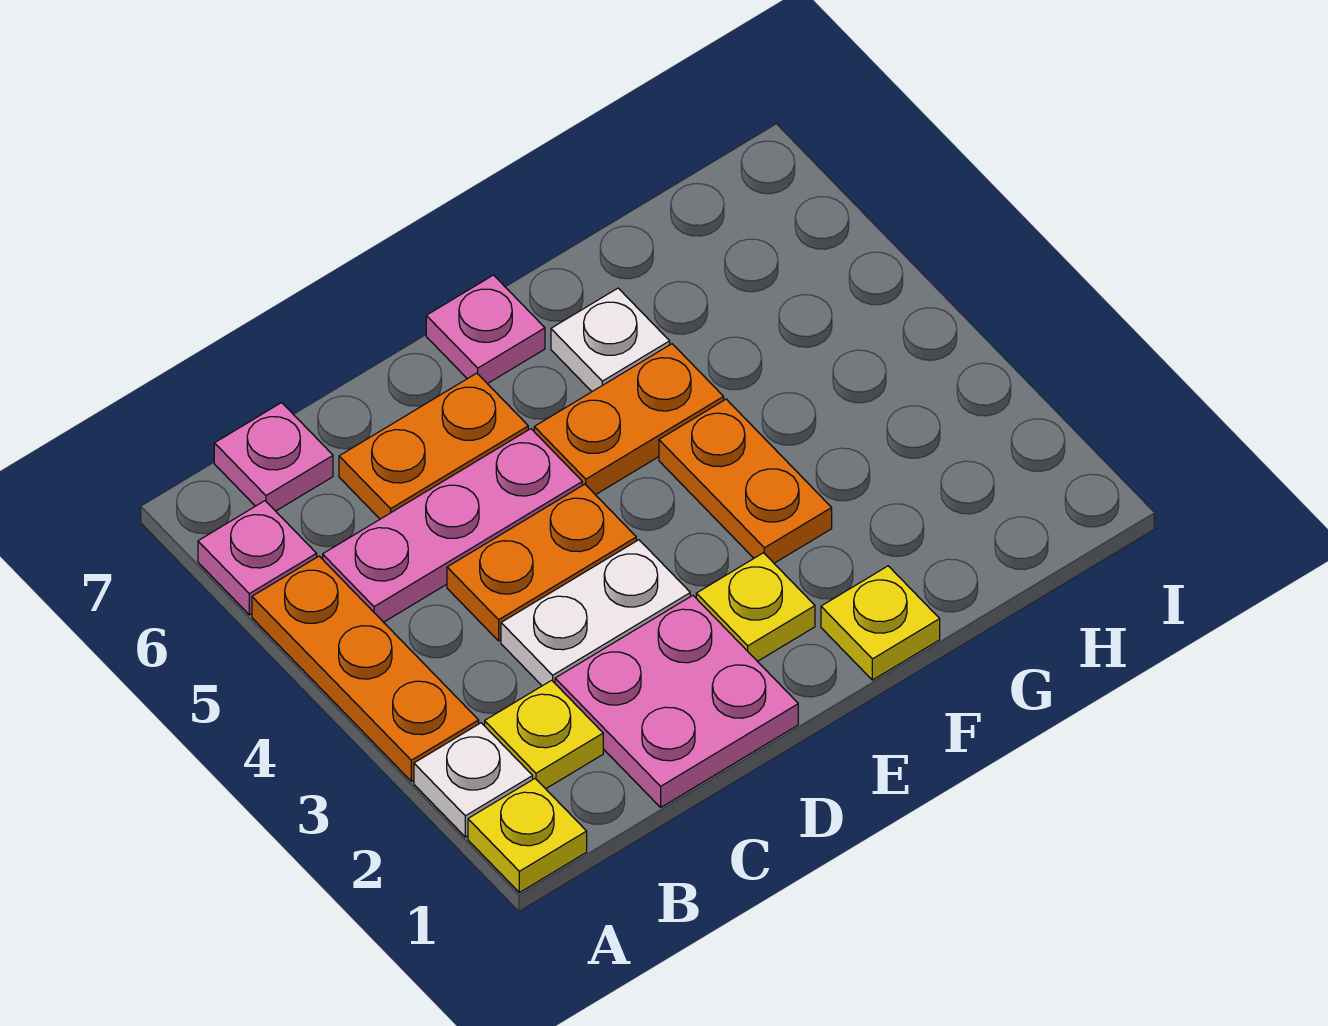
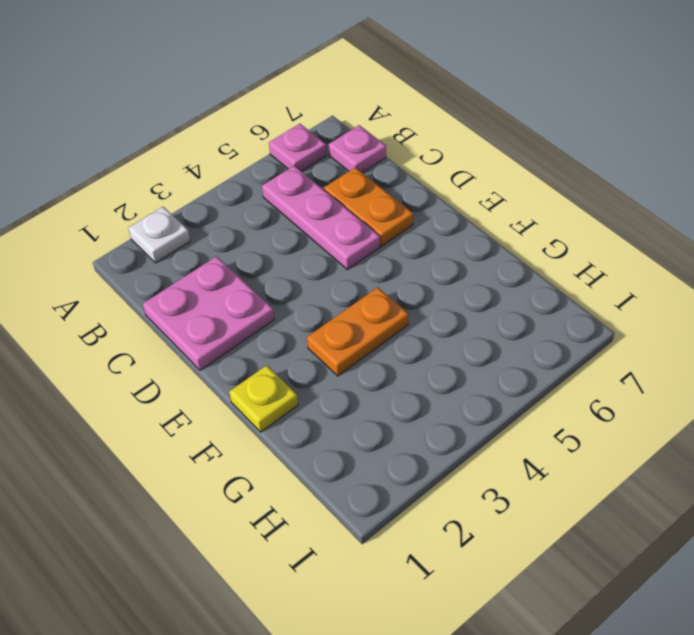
none -> yellow plate A1 level 1
none -> orange plate A3:A5 level 1
none -> yellow plate B2 level 1

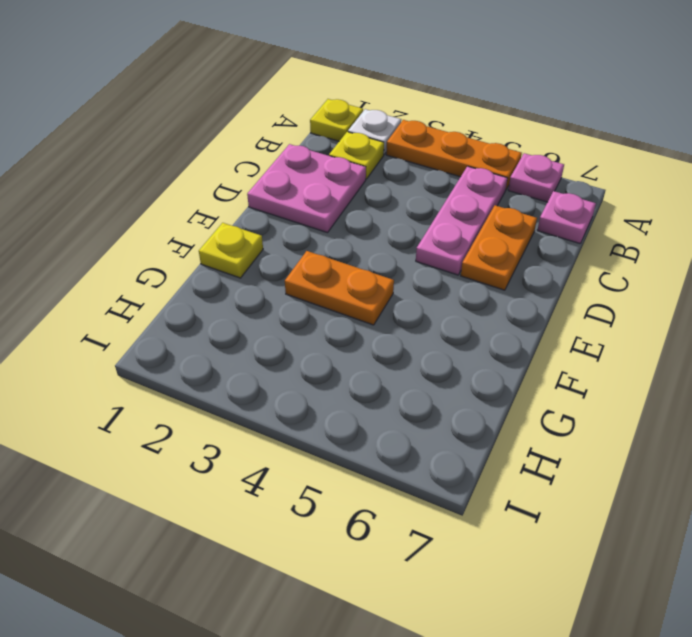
none -> white plate C3:D3 level 1
none -> orange plate C4:D4 level 1
none -> yellow plate E2 level 1

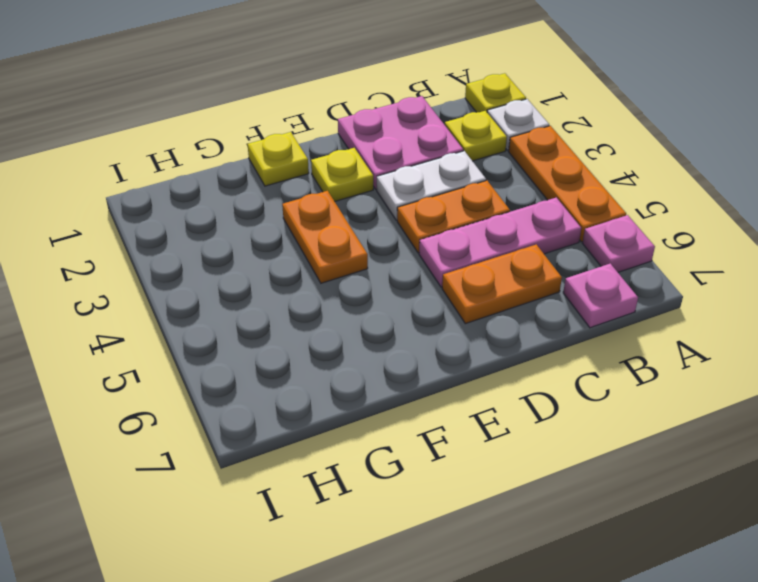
none -> orange plate E5:F5 level 1
none -> pink plate E7 level 1
none -> white plate F6 level 1

